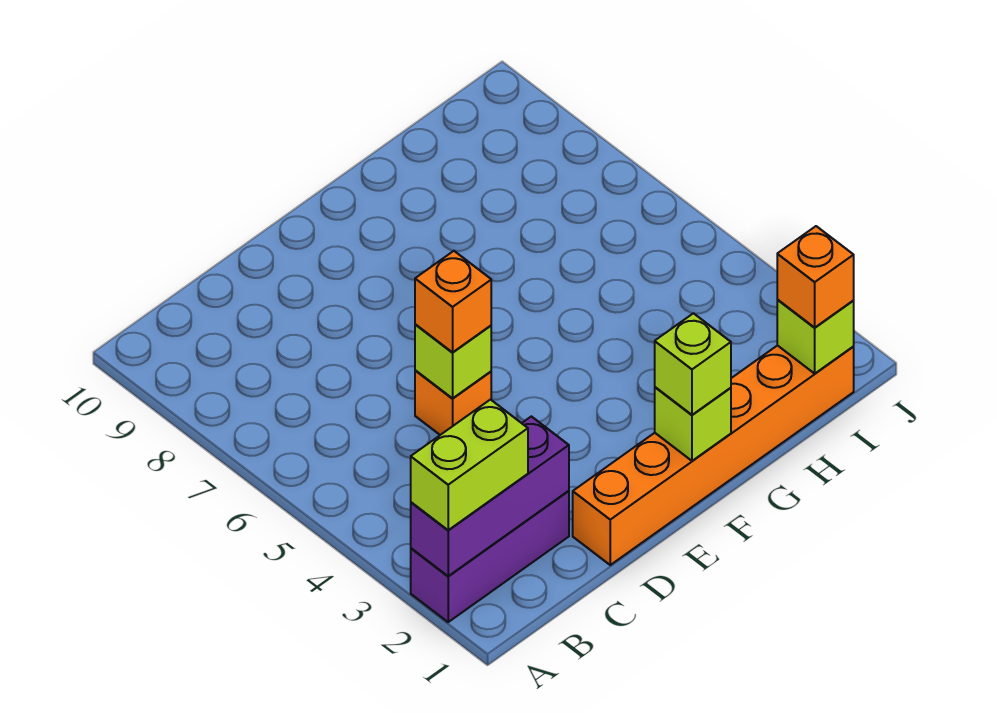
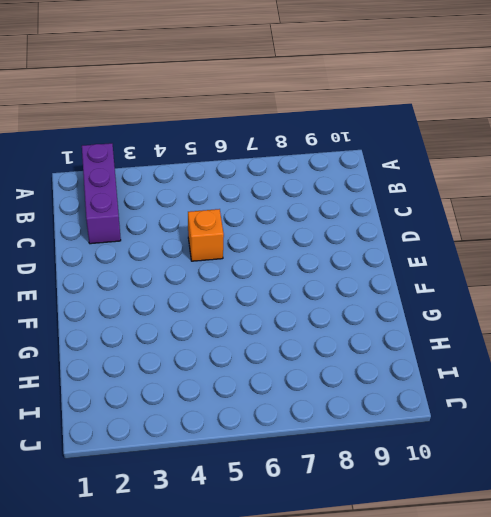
none -> orange brick D1:I1 level 1
none -> purple brick A2:C2 level 2

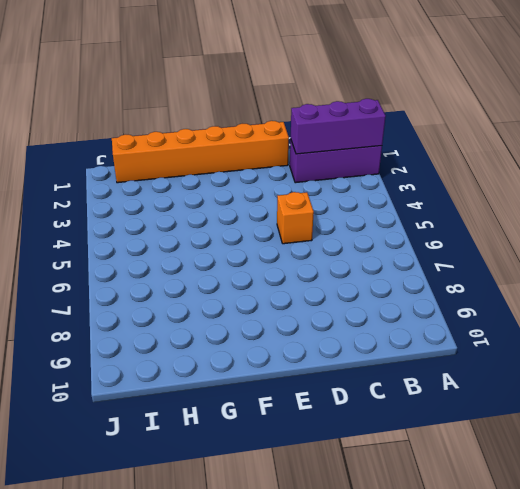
none -> lime brick D5 level 2
none -> lime brick F1 level 2

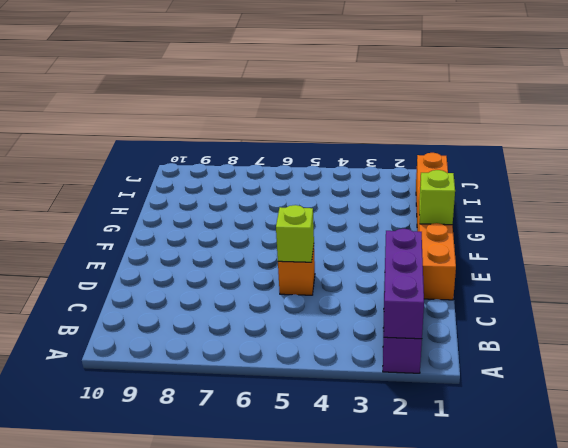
none -> lime brick I1 level 2
none -> lime brick A2:B2 level 3

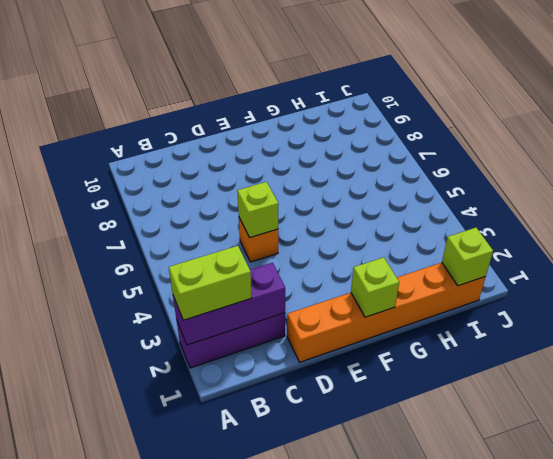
none -> orange brick D5 level 3
none -> lime brick F1 level 3

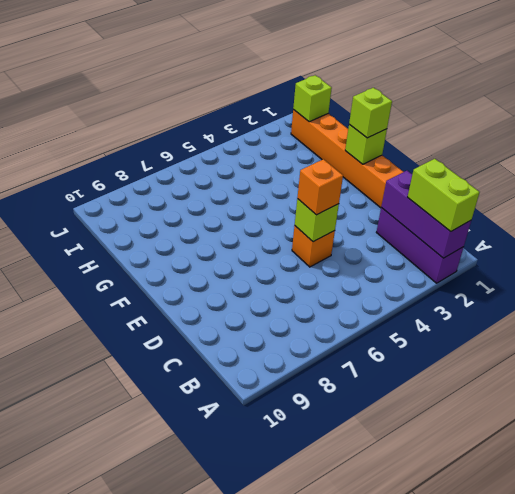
none -> orange brick I1 level 3

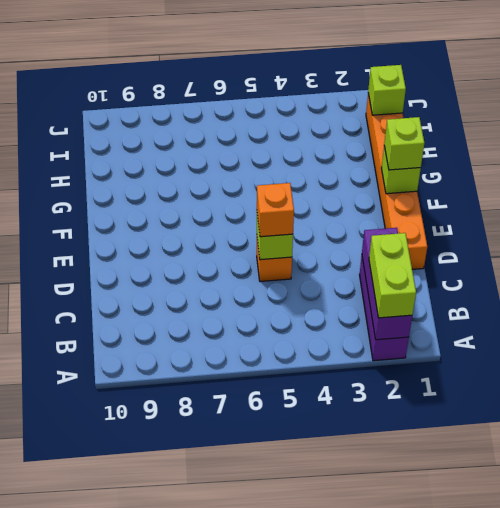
none -> orange brick I1 level 3

